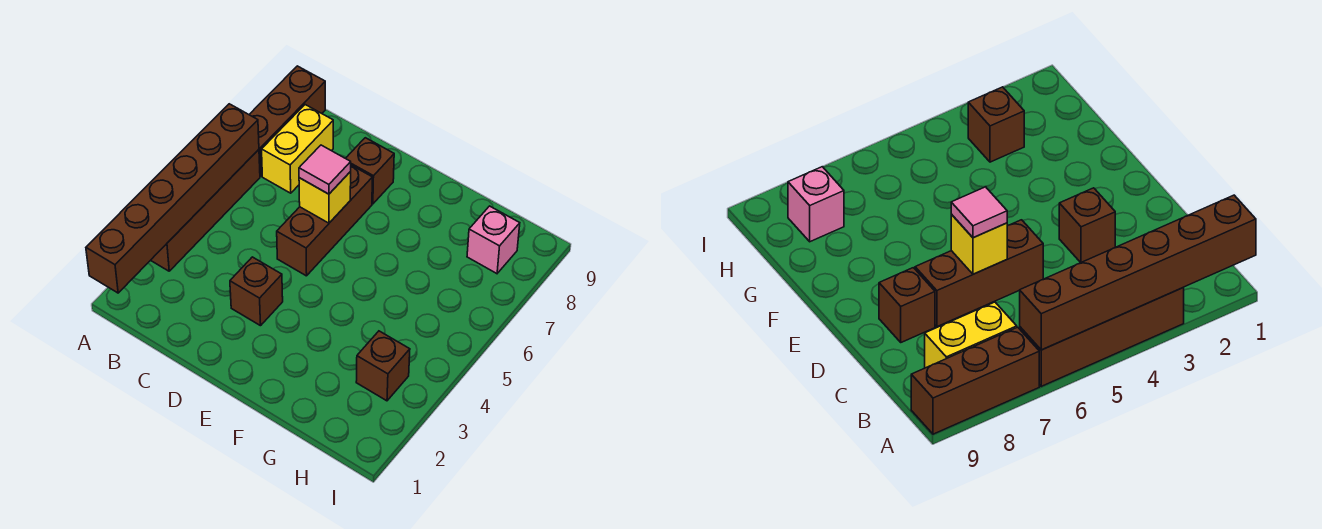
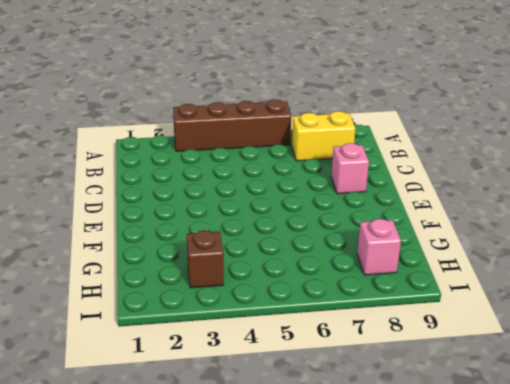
pink brick D8 level 1 -> brown brick D8 level 1
none -> brown brick A7:A9 level 1
none -> brown brick D3 level 1

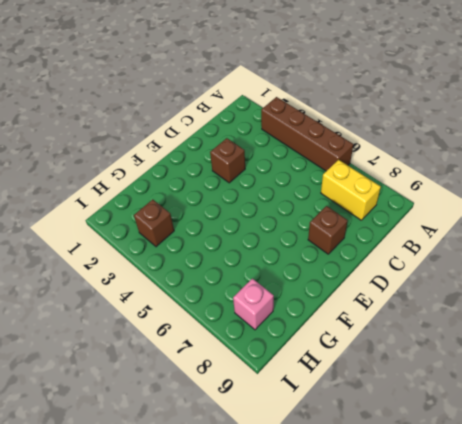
none -> brown brick A7:A9 level 1
none -> brown brick D5:D7 level 1

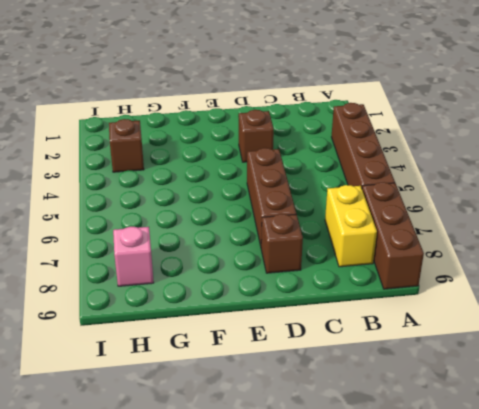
none -> brown brick A1:A6 level 2
none -> yellow brick D6 level 2

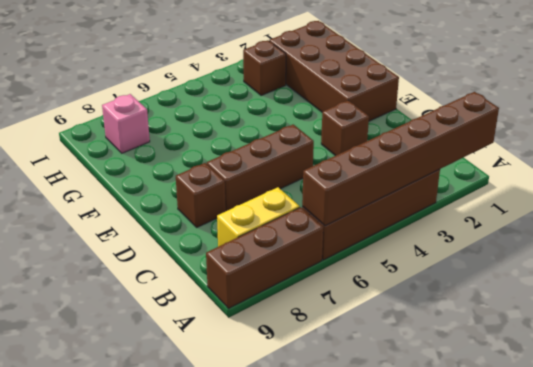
brown brick E1:H2 level 1 -> none
none -> yellow brick D6 level 2
none -> pink tile D6 level 3

